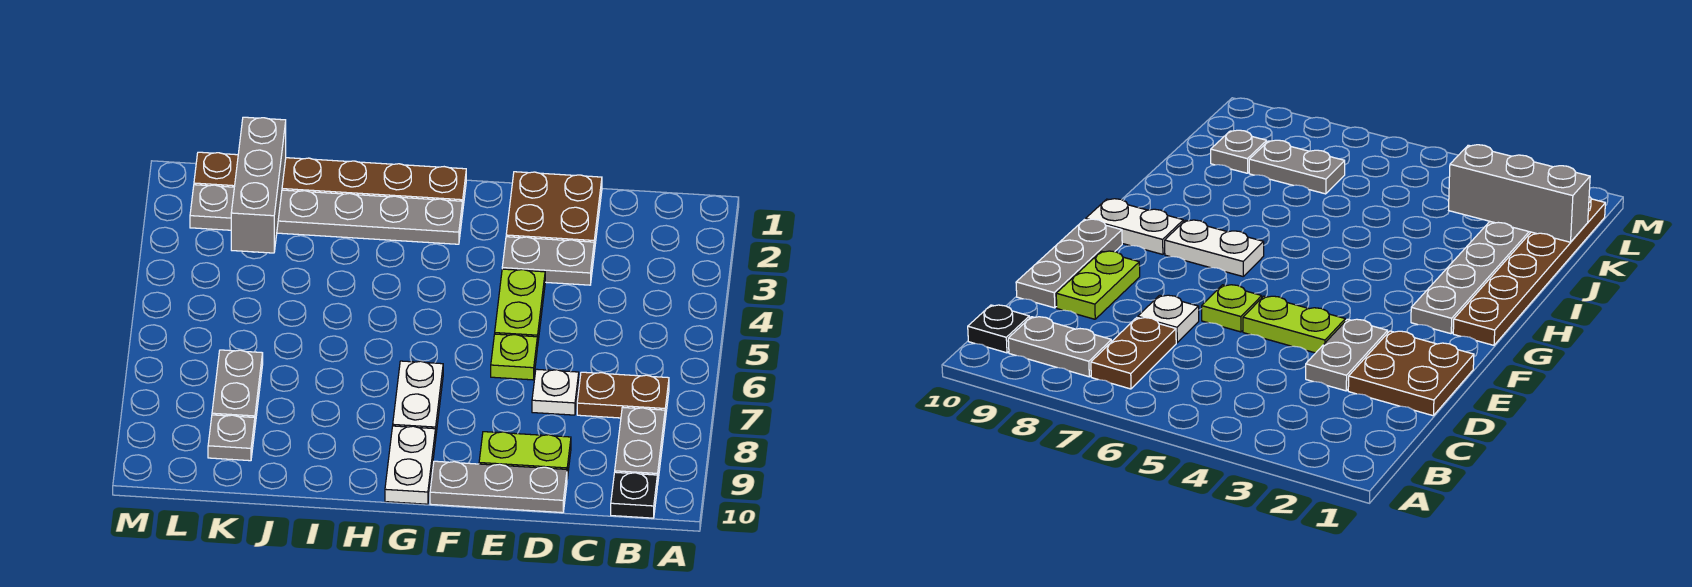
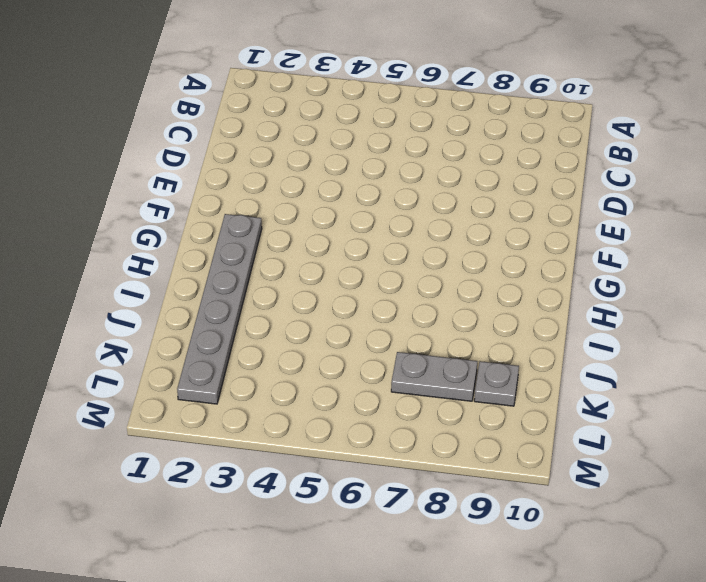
none -> brown plate B7:C7 level 1
none -> grey plate B8:B9 level 1
none -> black plate B10 level 1

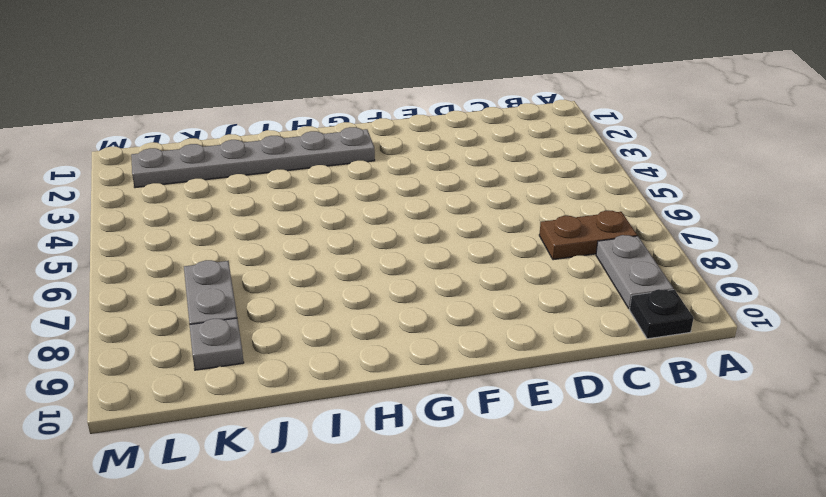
none -> brown plate D1:E2 level 1
none -> grey plate D3:E3 level 1
none -> white plate D7 level 1

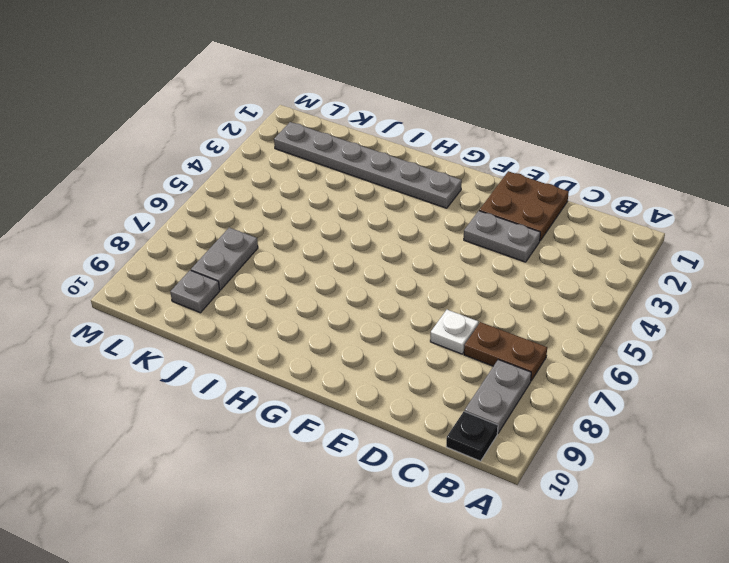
none -> lime plate D9:E9 level 1
none -> grey plate D10:F10 level 1
none -> lime plate E4:E5 level 1

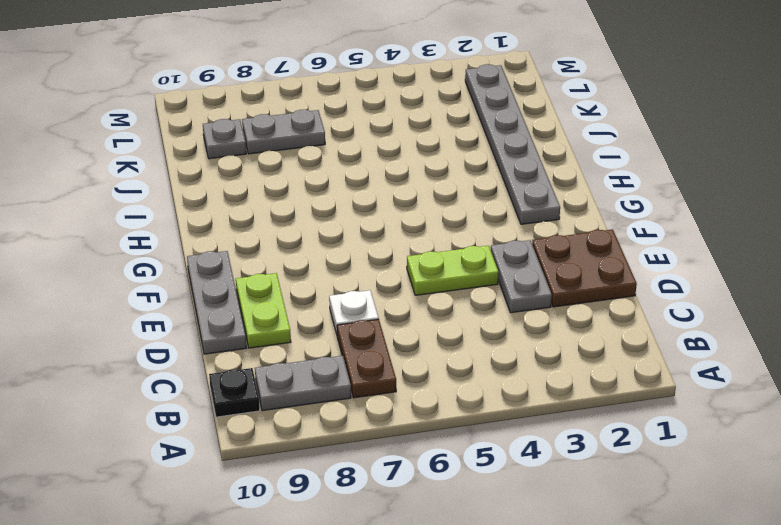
none -> lime plate E6 level 1
none -> brown plate G1:L1 level 1
none -> white plate G7:G8 level 1

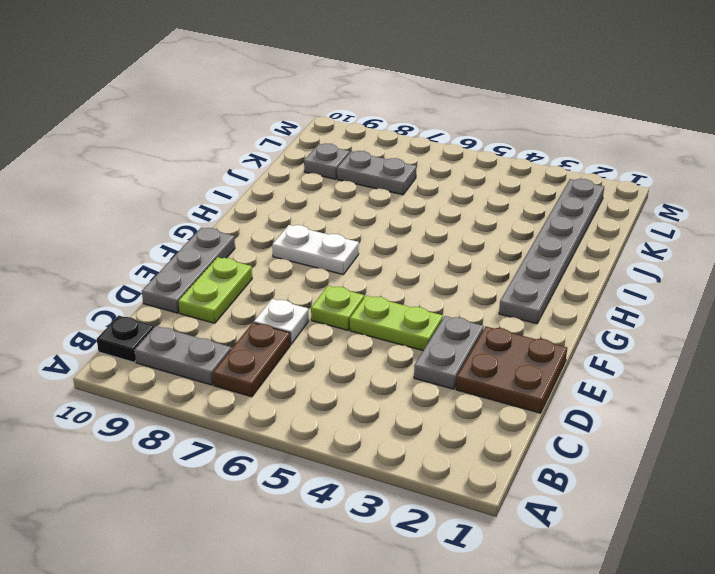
none -> brown plate G1:L1 level 1
none -> white plate G9:G10 level 1
none -> grey brick K1:K3 level 2

